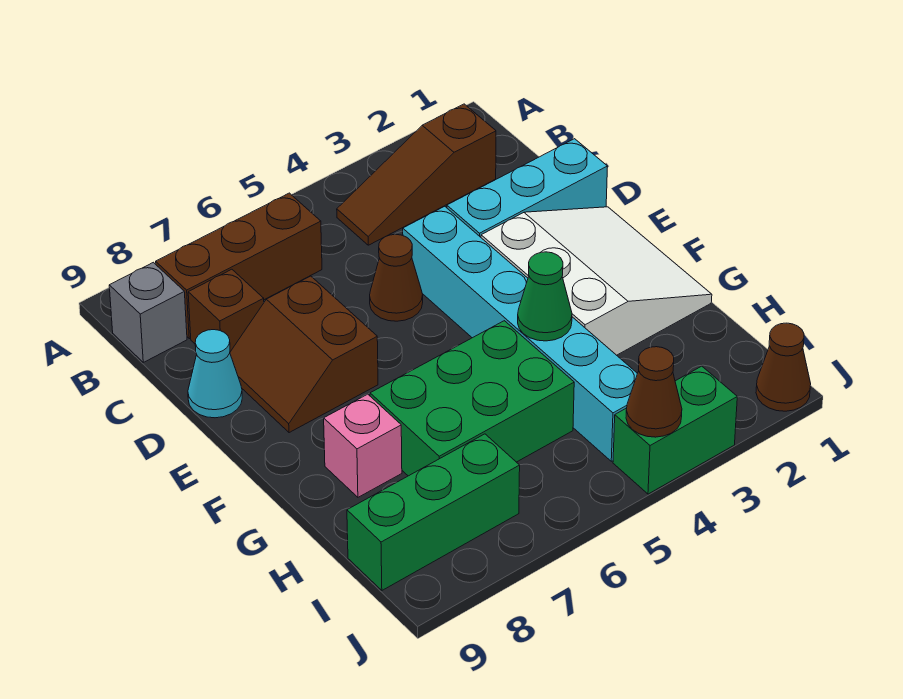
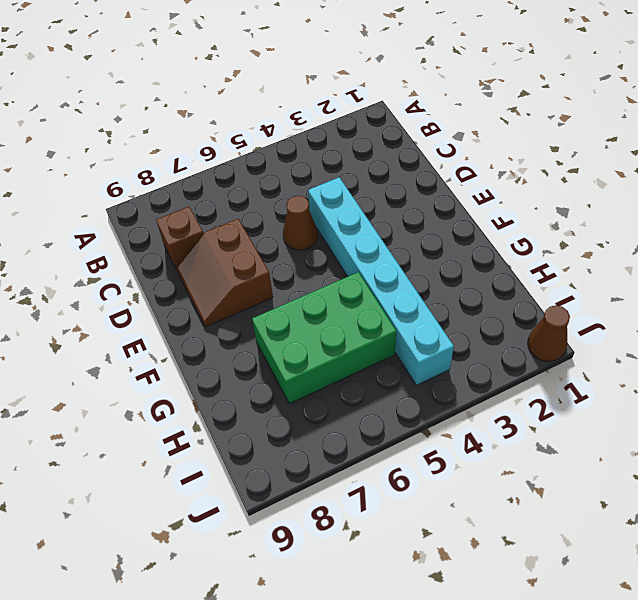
none -> brown slope B2:B4 level 1 top 2
none -> brown brick B6:B8 level 1
none -> grey brick B9 level 1

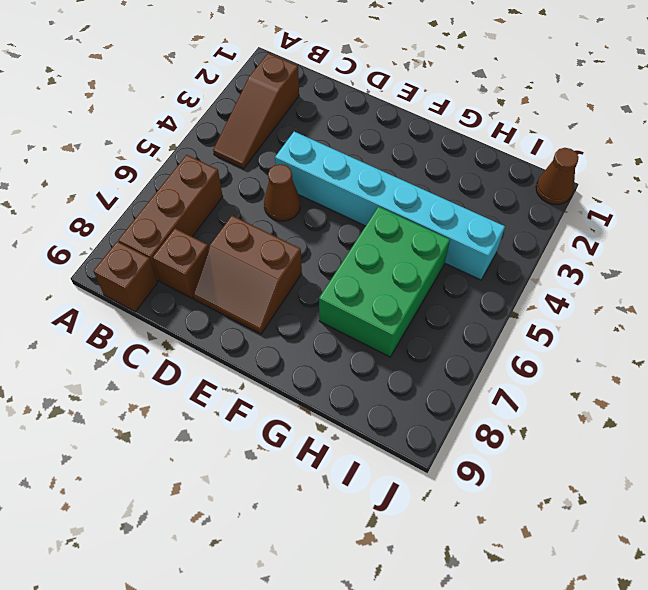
brown brick B9 level 1 -> grey brick B9 level 1
none -> cyan brick D1:D3 level 1
none -> cyan cone D9 level 1
none -> white slope E1:G3 level 1 top 3

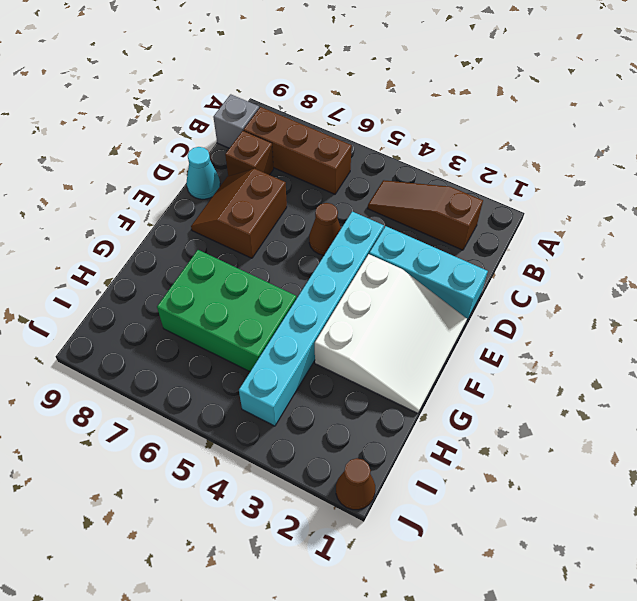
none -> pink brick G8 level 1
none -> green brick I7:I9 level 1
none -> green brick J3:J4 level 1

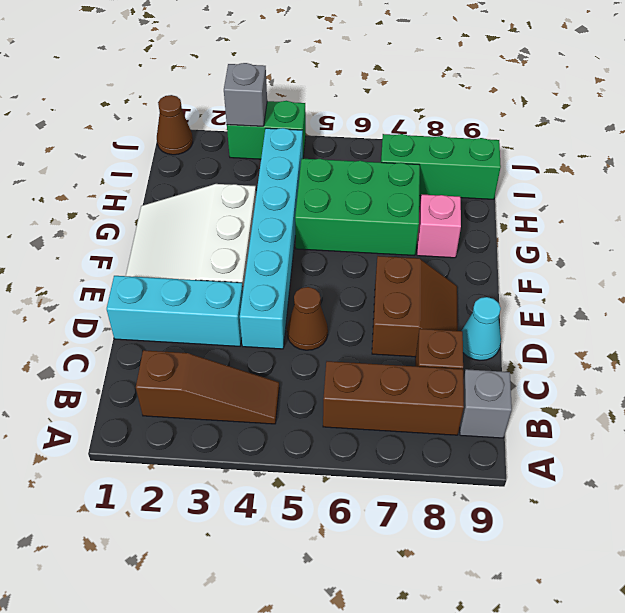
grey brick J3 level 2 -> none
none -> green cone G4 level 2
none -> brown cone J4 level 2

